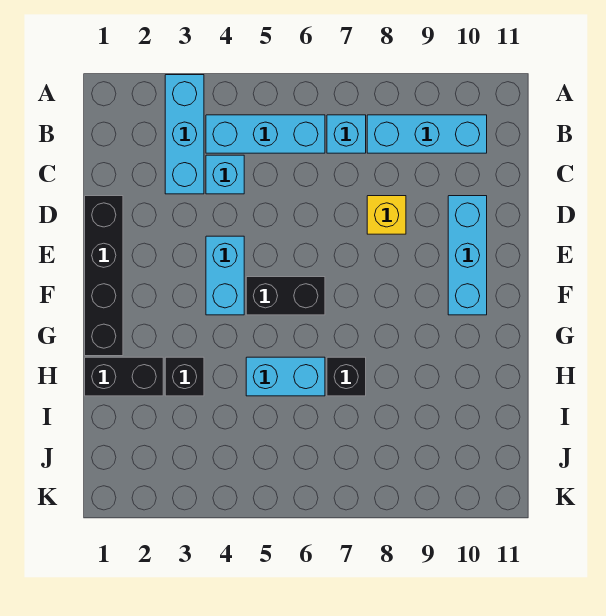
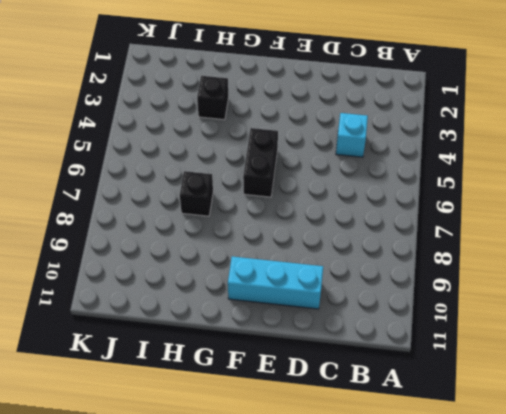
none -> cyan brick A3:C3 level 1
none -> cyan brick B4:B6 level 1
none -> cyan brick B7 level 1

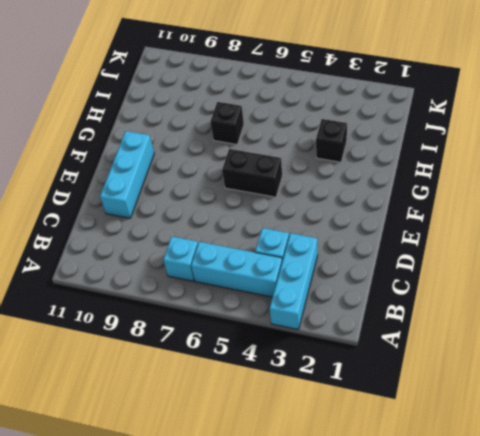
none -> cyan brick B8:B10 level 1
none -> black brick D1:G1 level 1
none -> yellow brick D8 level 1

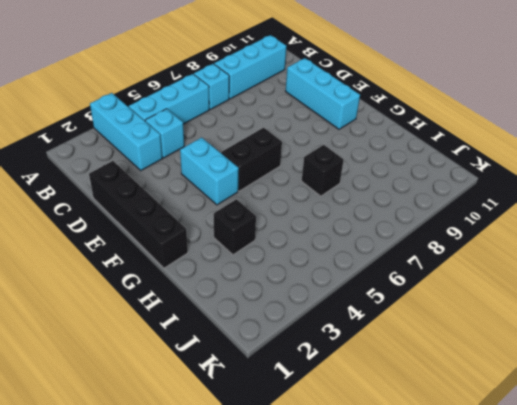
none -> yellow brick D8 level 1
none -> black brick H1:H2 level 1
none -> cyan brick H5:H6 level 1

